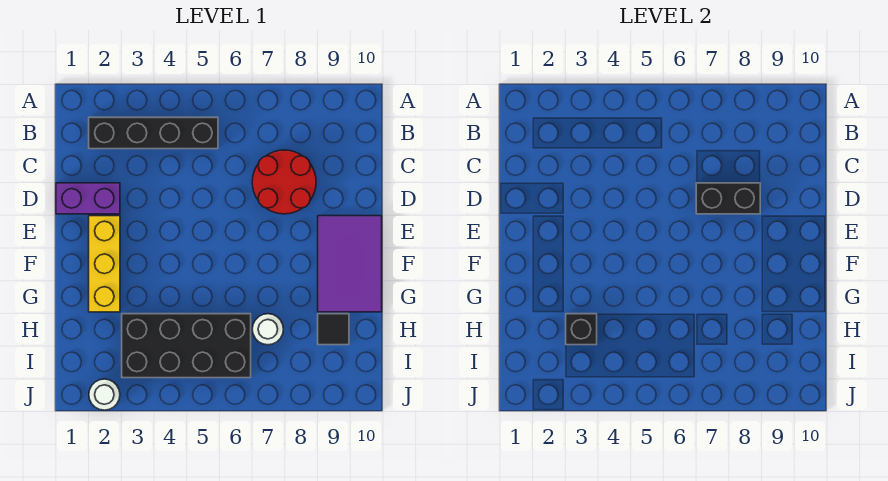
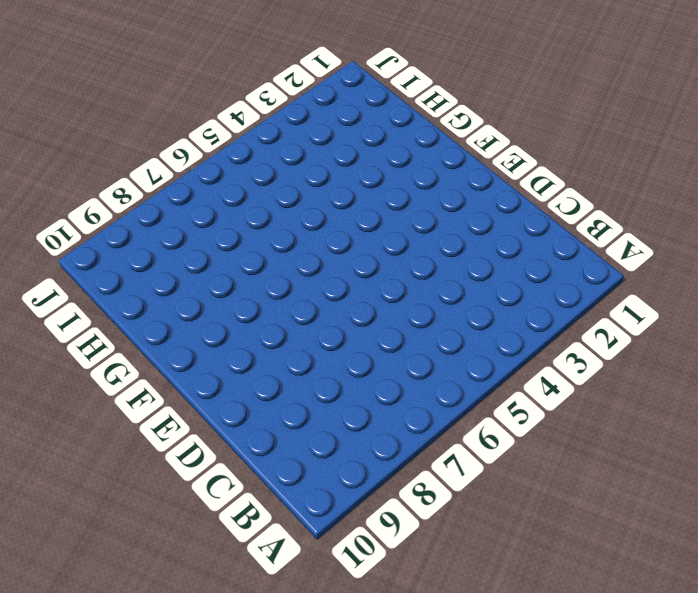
none -> black brick B2:B5 level 1
none -> red round brick C7:D8 level 1

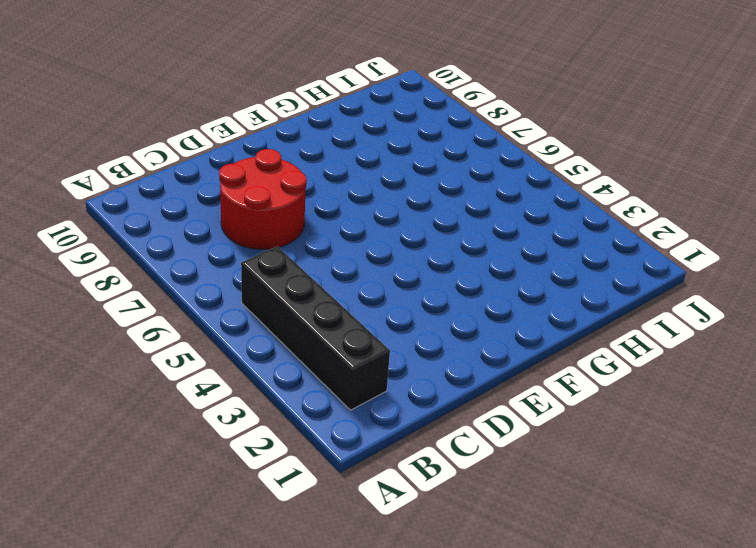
none -> purple brick D1:D2 level 1
none -> yellow brick E2:G2 level 1

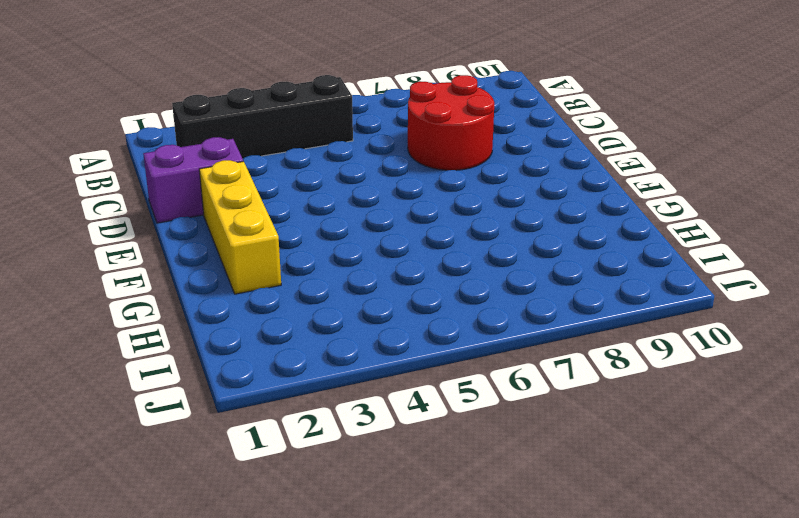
none -> purple tile E9:G10 level 1
none -> black brick H3:I6 level 1

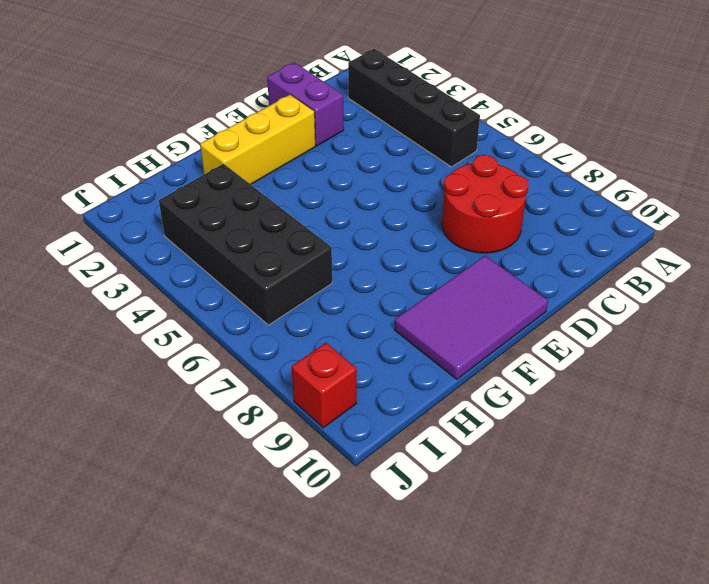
red brick J9 level 1 -> none
none -> white round brick H7 level 1
none -> black tile H9 level 1

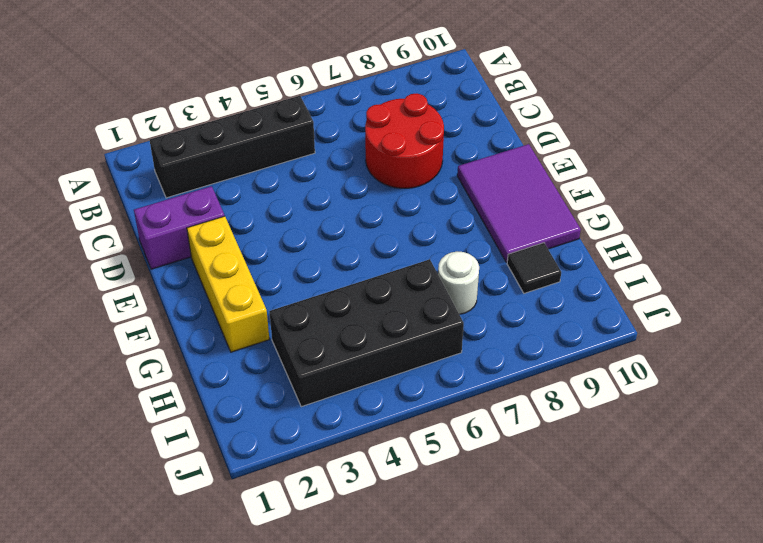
none -> white round brick J2 level 1
none -> black brick D7:D8 level 2

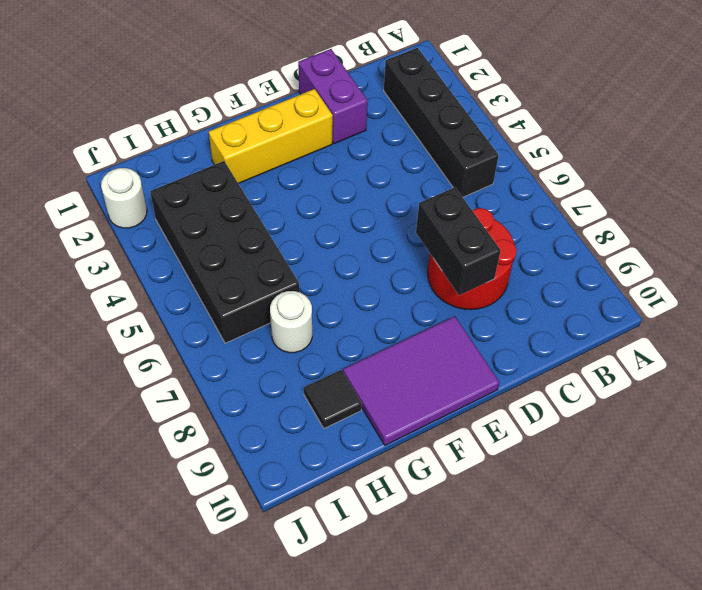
none -> black brick H3 level 2

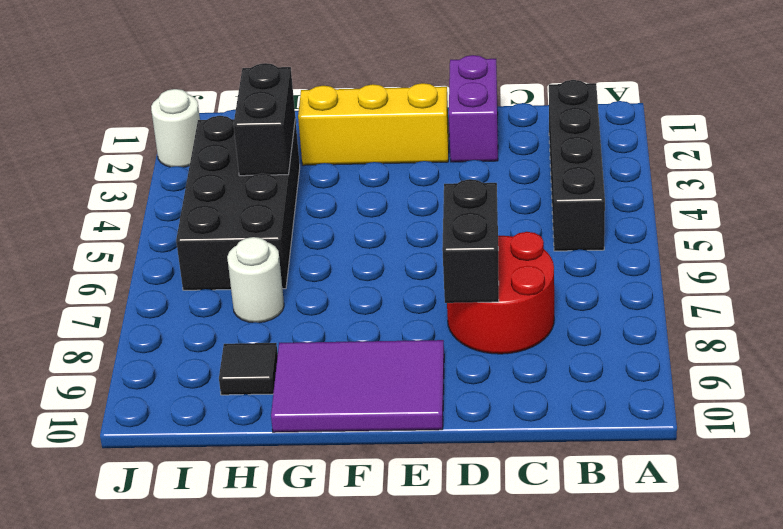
black brick H3:H4 level 2 -> black brick H3 level 2

